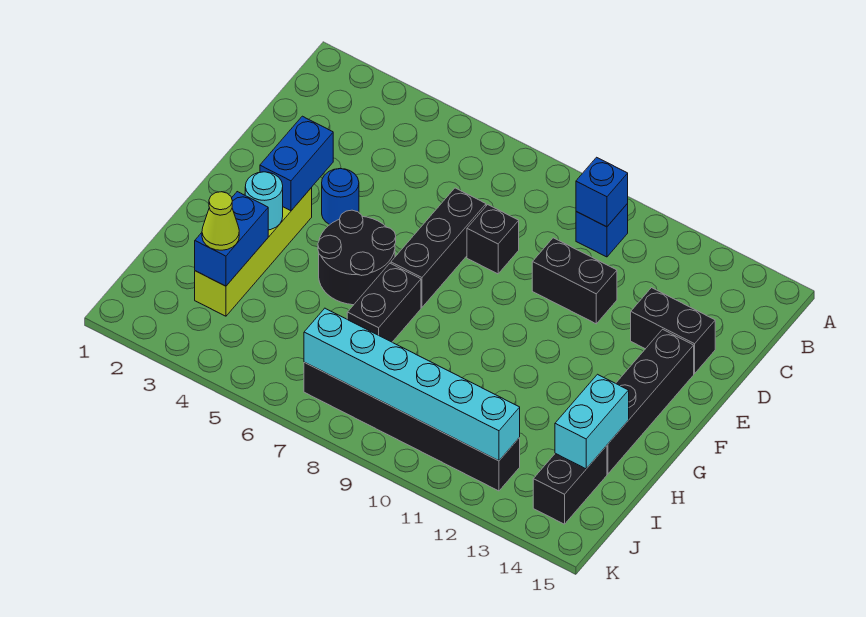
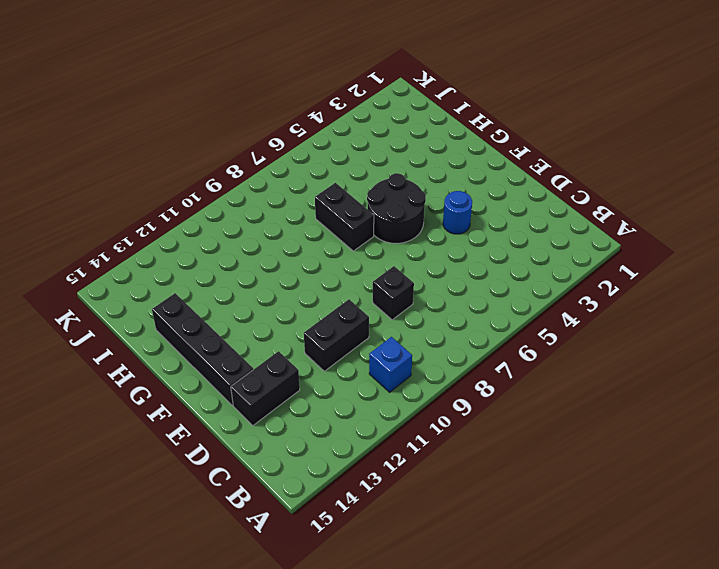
none -> black brick D7:F7 level 1
none -> lime brick F3:I3 level 1
none -> black brick I14:J14 level 1

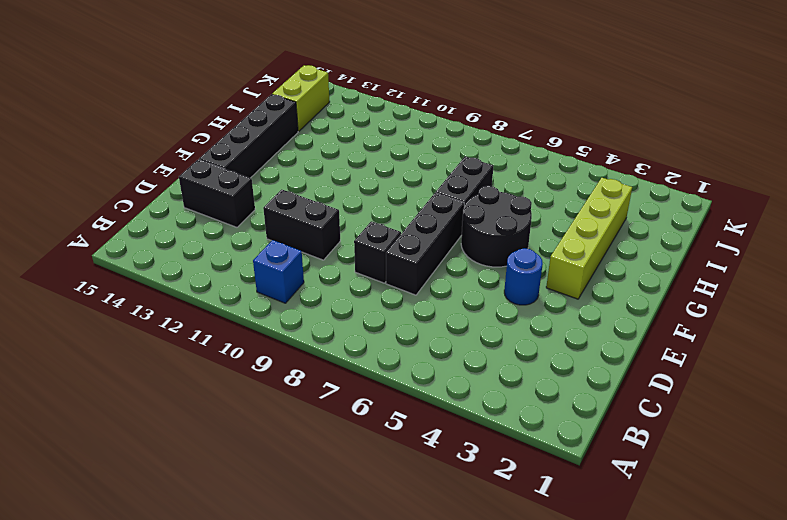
lime brick I14:J14 level 1 -> black brick I14:J14 level 1
none -> black brick J7:J12 level 1
none -> blue brick B10 level 2
none -> blue brick E3:F3 level 2

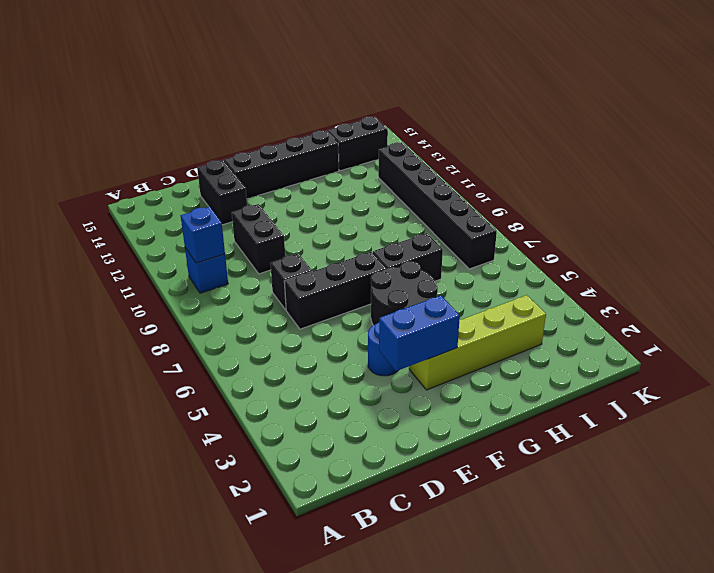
none -> cyan round brick G3 level 2
none -> blue brick H3:I3 level 2
none -> cyan brick H14:I14 level 2

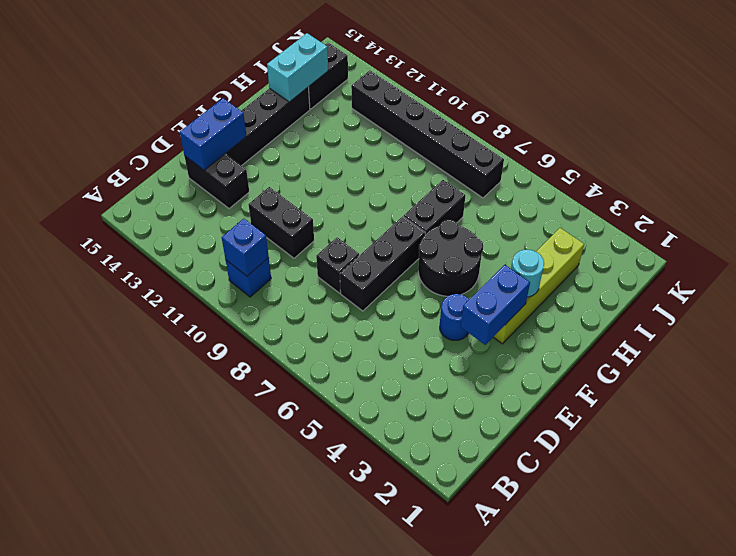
blue brick D14:E14 level 2 -> blue brick H3:I3 level 2
none -> cyan brick J7:J12 level 2
none -> lime cone I3 level 3

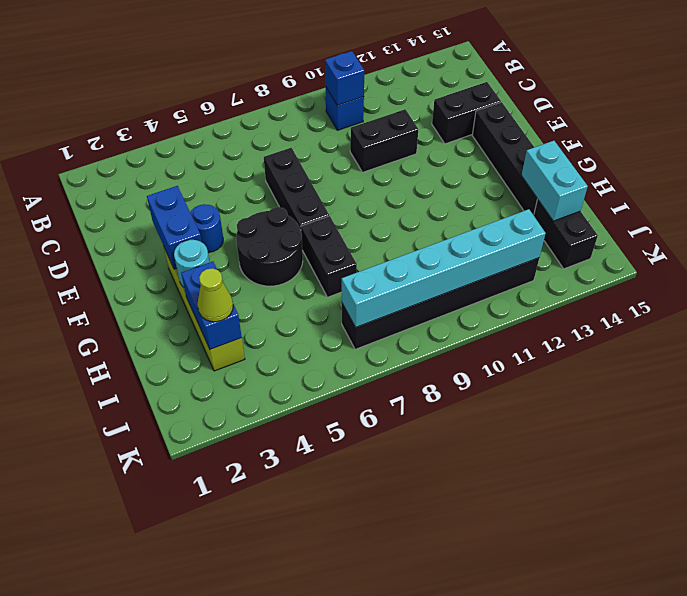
none -> black brick D8 level 1

